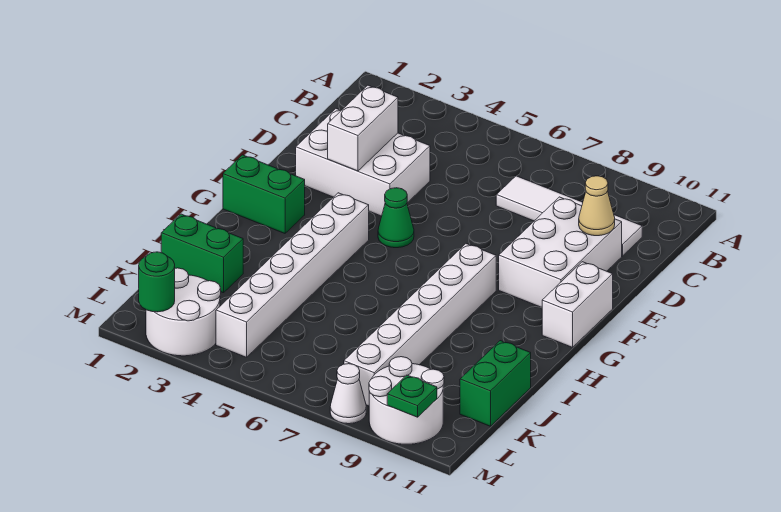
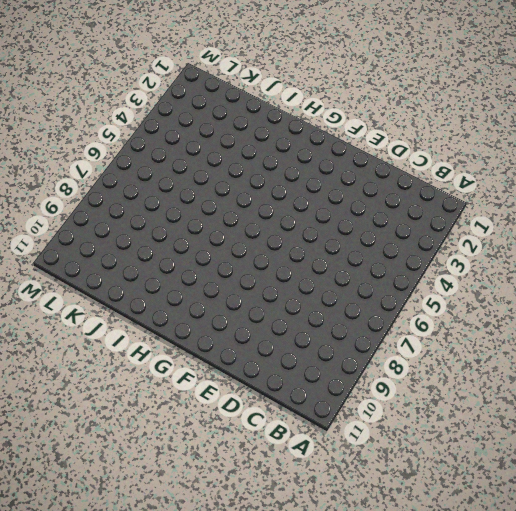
none -> white tile C7:C10 level 1
none -> white brick D2:E4 level 1
none -> white brick D9:F10 level 1

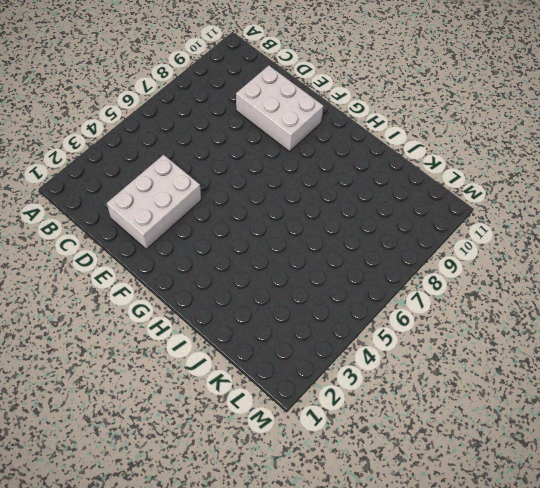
none -> white tile C7:C10 level 1
none -> green cone F5 level 1
none -> white brick F11:G11 level 1

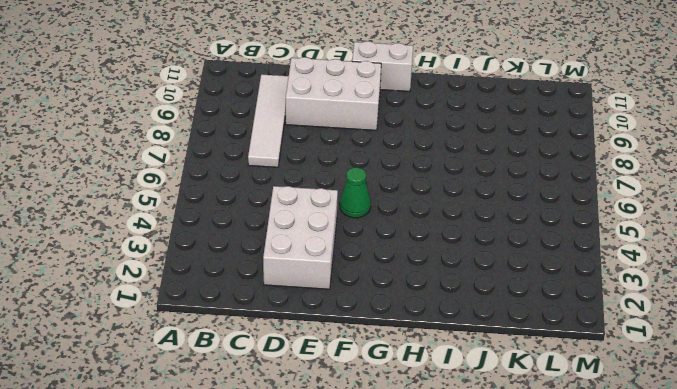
none -> green brick G1:G2 level 1
none -> white brick G4:L4 level 1
none -> white brick G8:L8 level 1

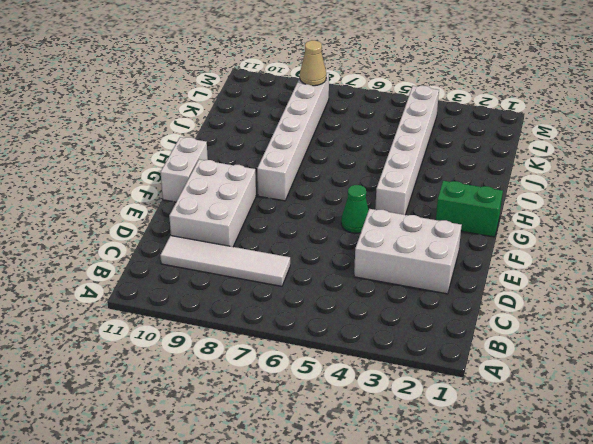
tan cone L8 level 2 -> tan cone D10 level 2
none -> green brick J1:J2 level 1
none -> green brick J11:K11 level 1
none -> white round brick L2:M3 level 1

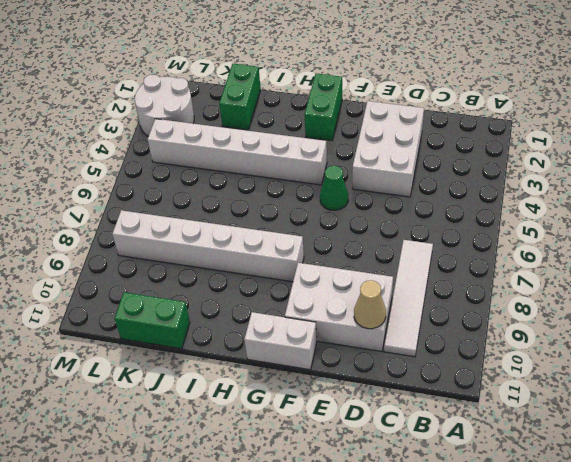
none -> white round brick L9:M10 level 1
none -> white cone M8 level 1
none -> white brick D3:E3 level 2

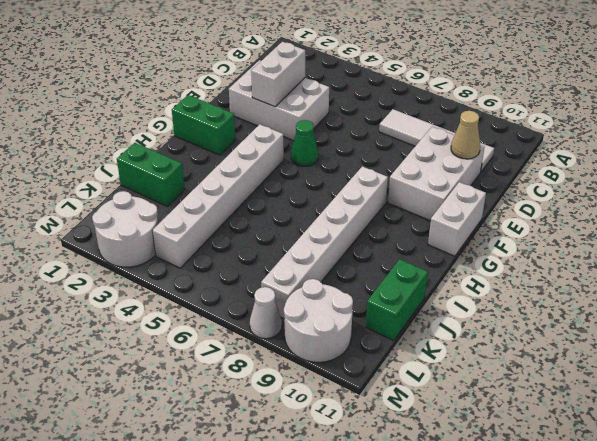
none -> green round brick M2 level 2
none -> green plate M10 level 2

